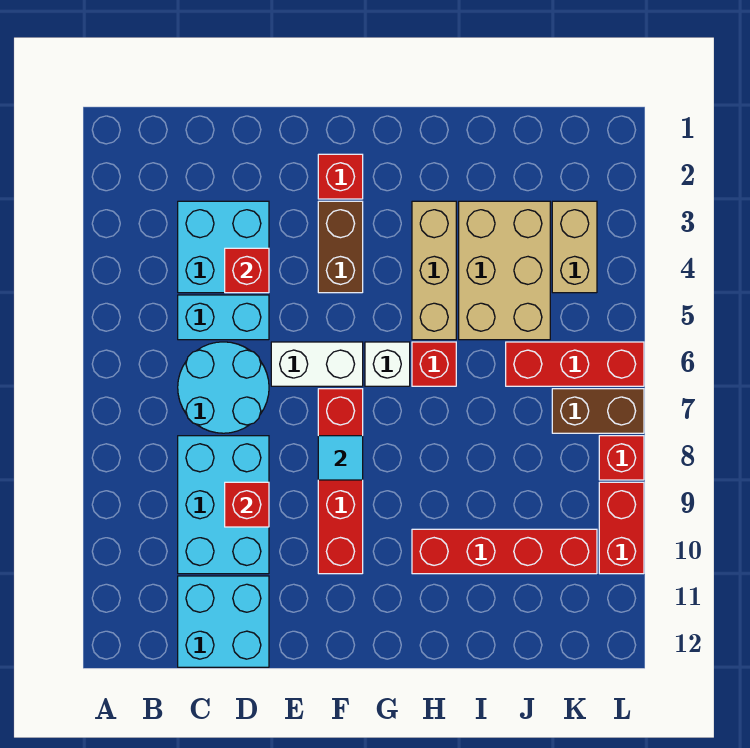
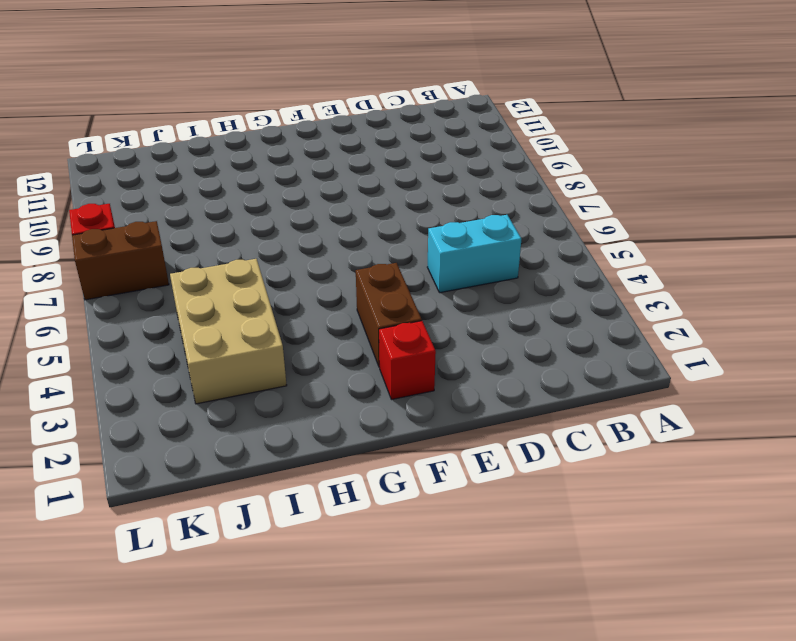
none -> cyan brick C3:D4 level 1
none -> cyan round brick C6:D7 level 1
none -> cyan brick C8:D10 level 1

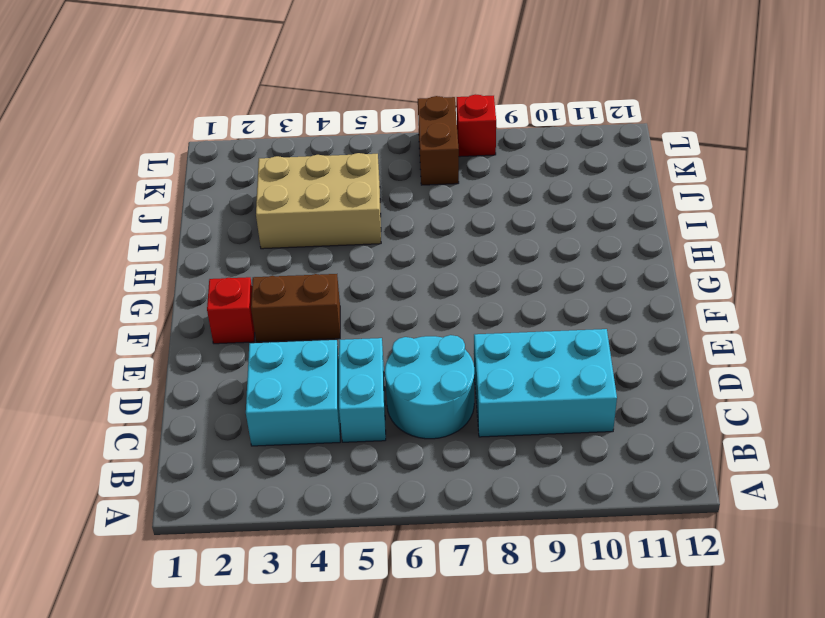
none -> cyan brick C11:D12 level 1
none -> white brick E6:F6 level 1
none -> red brick F7:F10 level 1

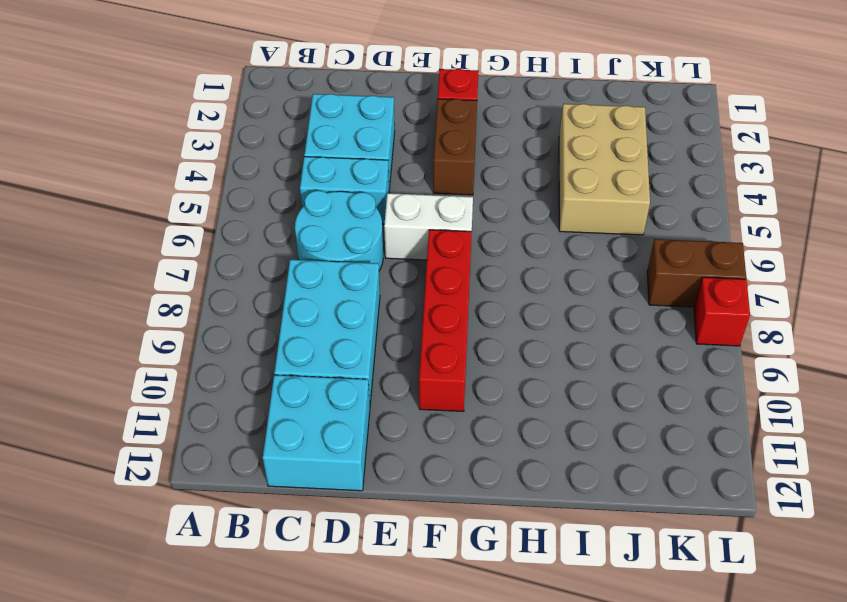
none -> white brick G6 level 1
none -> tan brick H3:H5 level 1
none -> red brick H6 level 1

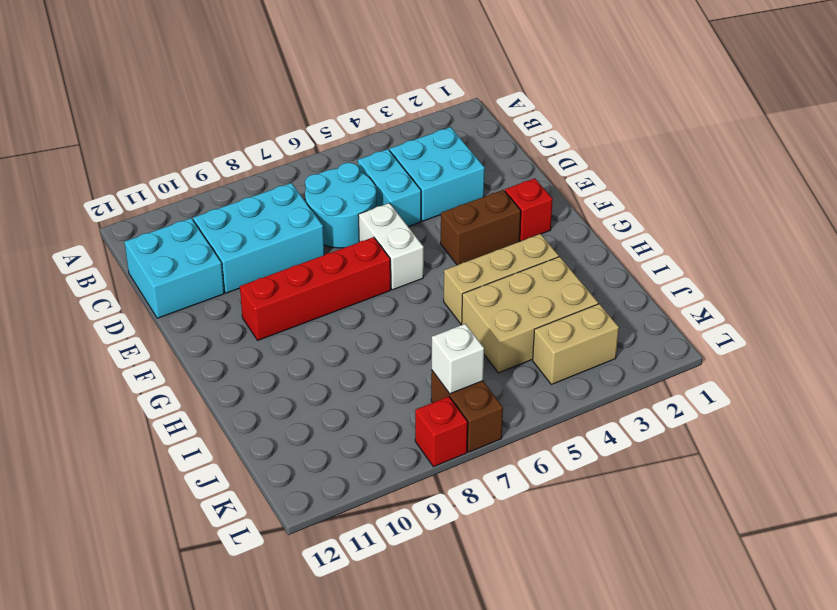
white brick K7 level 2 -> white brick G6 level 1
none -> red brick H6 level 1
none -> red brick H10:K10 level 1
none -> red brick J6:L6 level 1

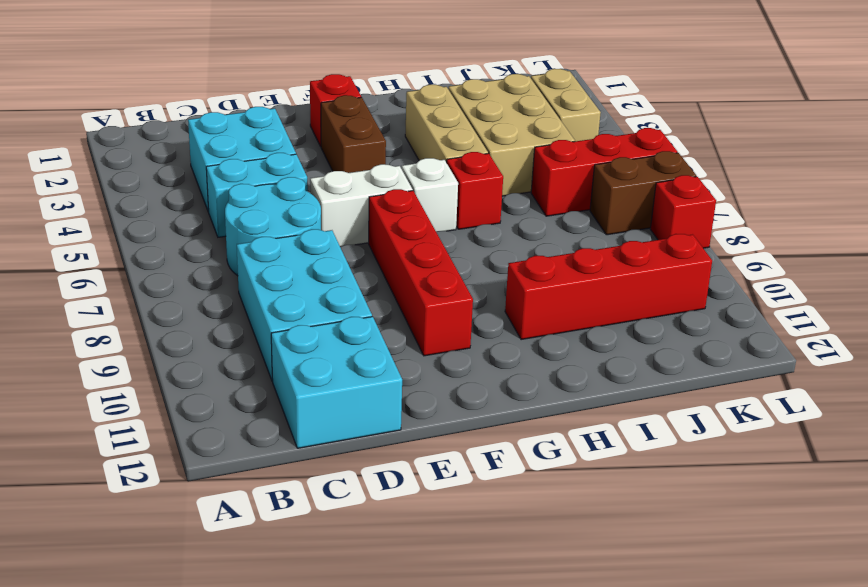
none -> red brick L9:L10 level 1
none -> red brick D4 level 2
none -> red brick D9 level 2

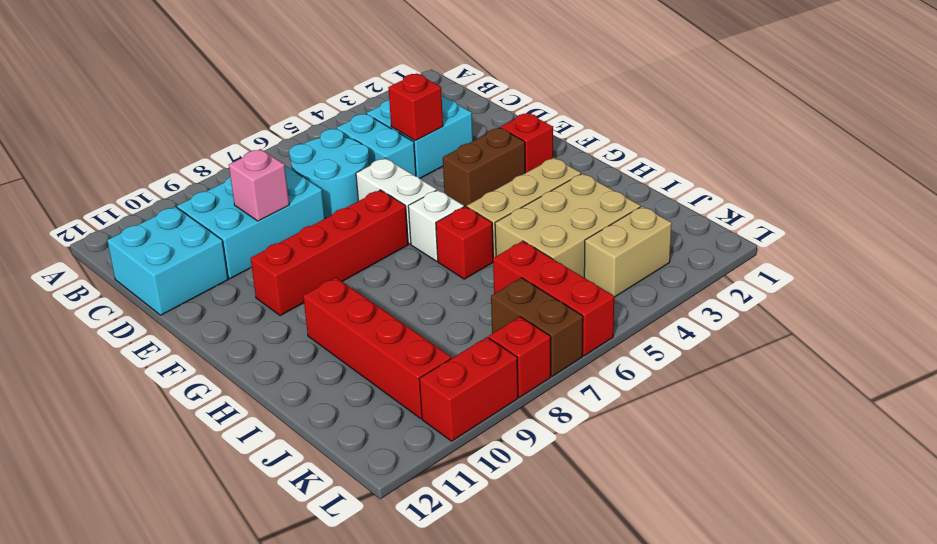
pink brick D9 level 2 -> red brick D9 level 2
none -> cyan tile F8 level 2

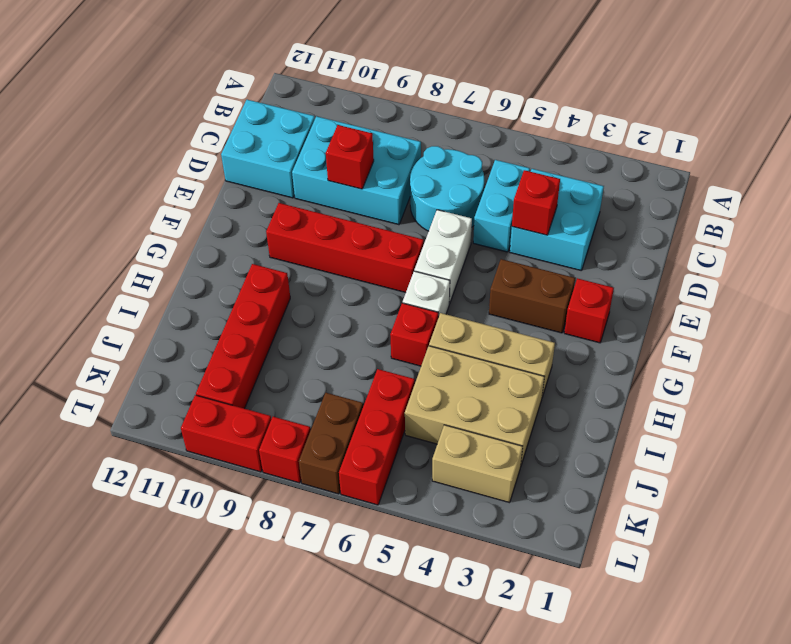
none -> cyan tile F8 level 2

